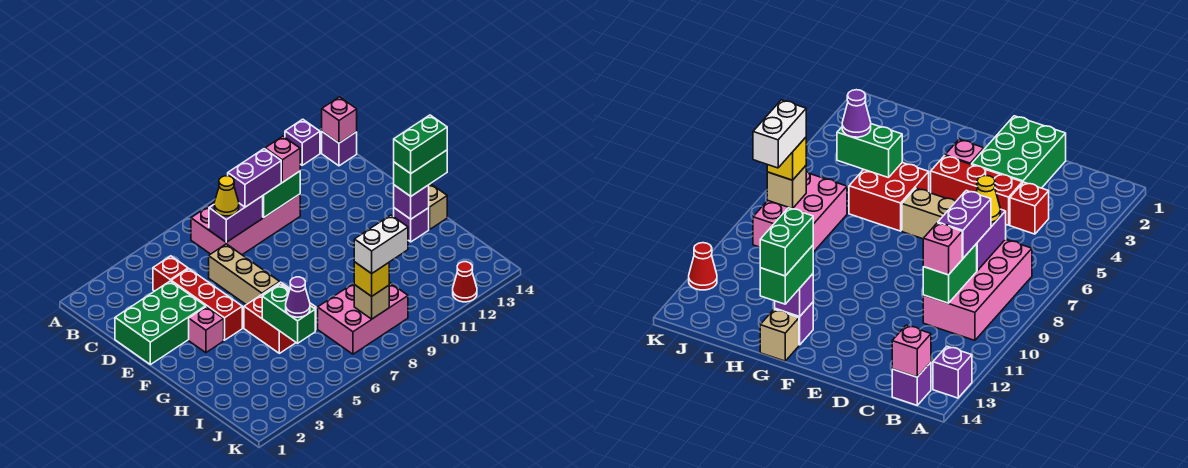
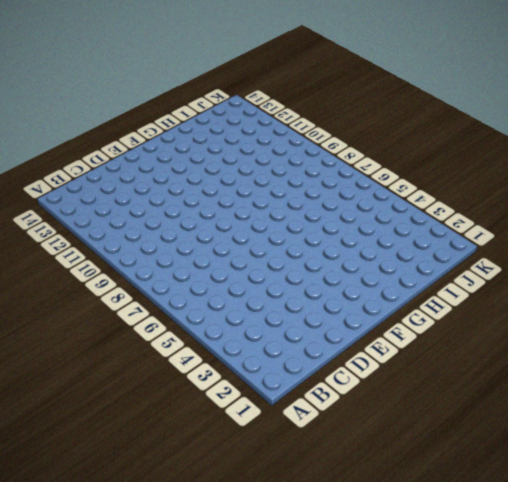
none -> purple brick A13 level 1
none -> pink brick B7:C10 level 1
none -> purple brick B14 level 1

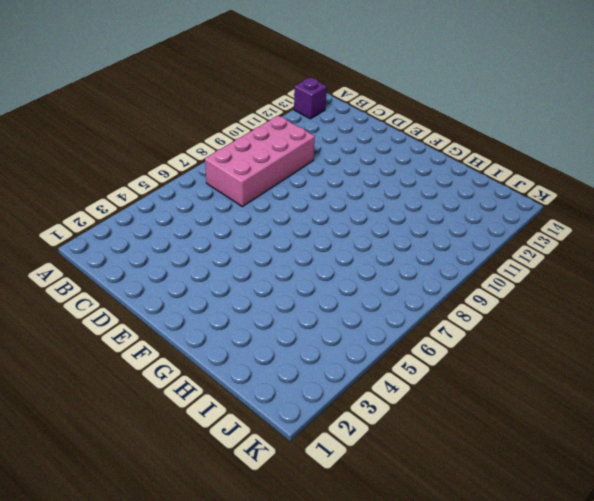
none -> purple brick B14 level 1
none -> red brick C4 level 1
none -> green brick D1:E3 level 1

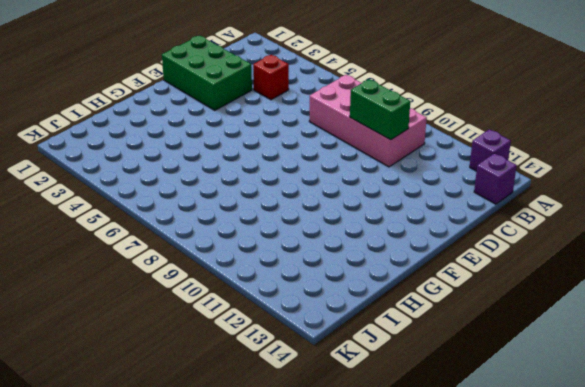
none -> red brick D4:F4 level 1
none -> tan brick D6:F6 level 1
none -> pink brick F3 level 1

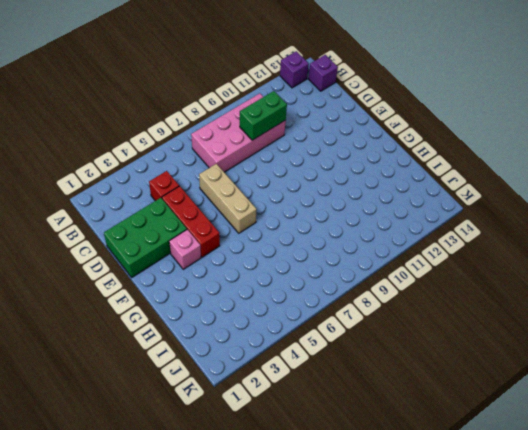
none -> red brick G5:H6 level 1
none -> purple brick G13 level 1
none -> tan brick G14 level 1

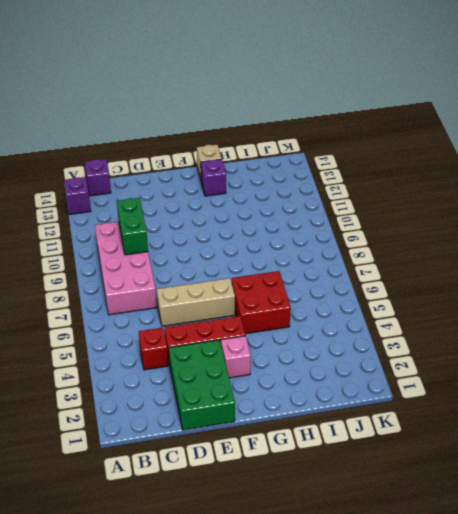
none -> pink brick I7:J9 level 1
none -> red cone K12 level 1
none -> pink brick B14 level 2

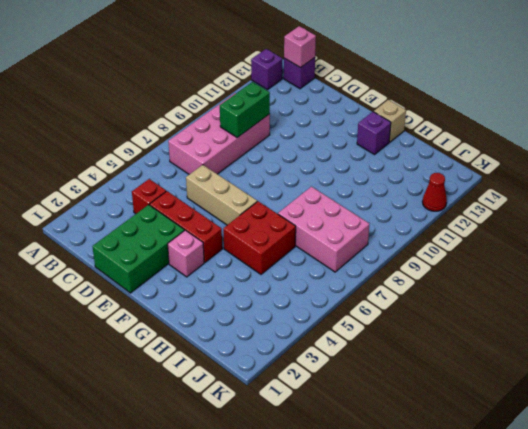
pink brick H7:J8 level 1 -> pink brick I7:J9 level 1
none -> purple brick C7:C8 level 2
none -> purple brick G13 level 2
none -> green brick H5:I5 level 2

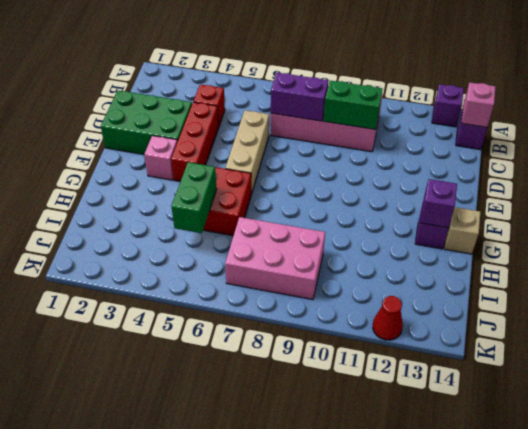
none -> tan brick J8 level 2
none -> yellow cone C7 level 3
none -> purple brick C8:C9 level 3

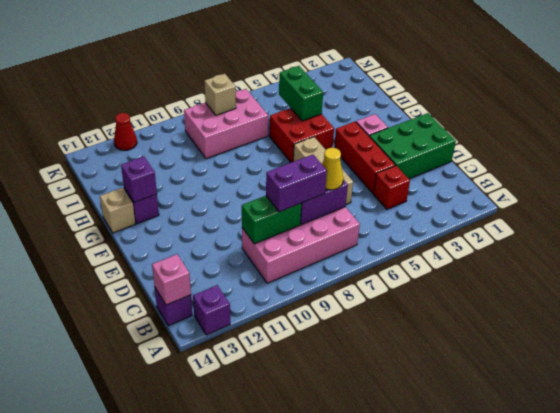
none -> pink brick C10 level 3
none -> green brick G13:G14 level 3
none -> purple cone I5 level 3

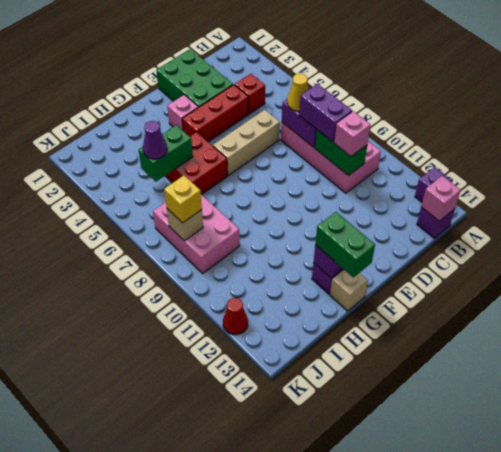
none -> green brick G13:G14 level 4
none -> white brick J8:J9 level 4

